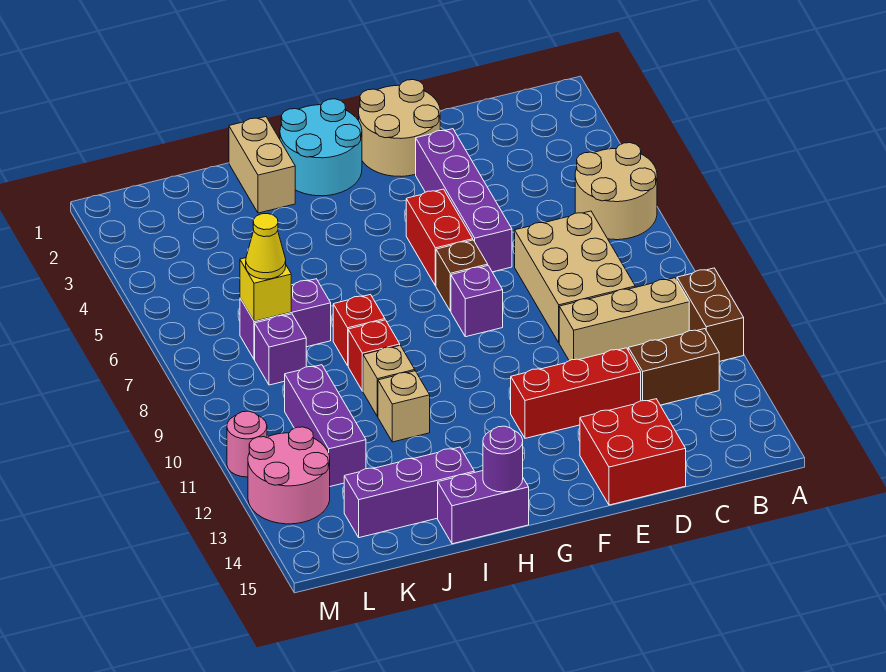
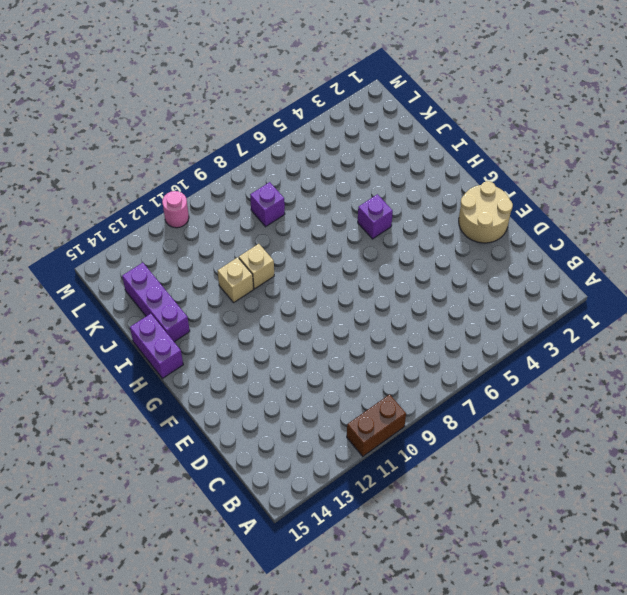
purple brick H5 level 1 -> purple brick F8 level 1
none -> tan round brick A5:B6 level 1
none -> tan brick B10:D10 level 1
none -> brown brick B12:C12 level 1

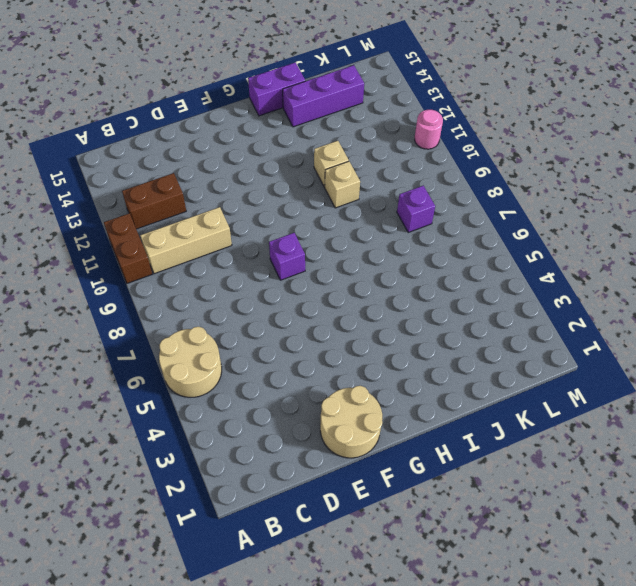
none -> tan brick C7:D9 level 1
none -> red brick D12:F12 level 1
none -> red brick D14:E15 level 1

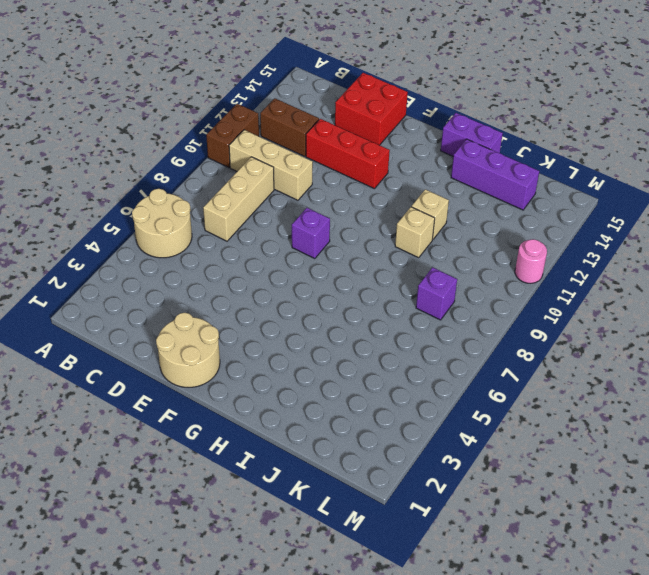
tan brick C7:C9 level 1 -> tan brick C7:D9 level 1
none -> purple brick E3:E6 level 1
none -> red brick F5:F6 level 1
none -> brown brick F7 level 1

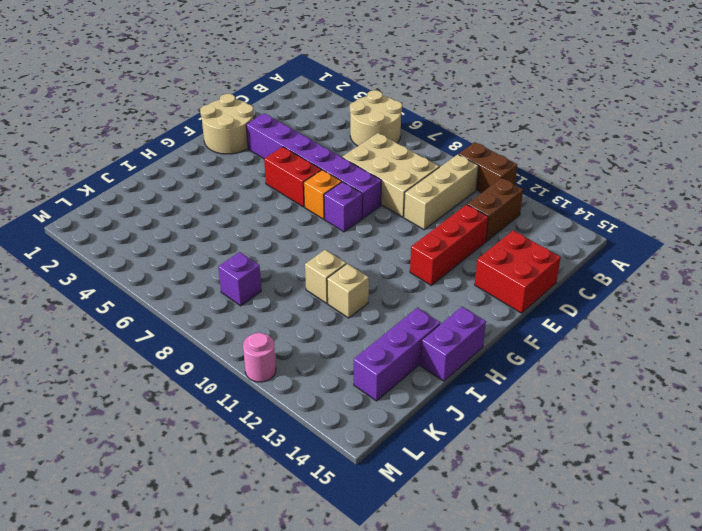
purple brick E3:E8 level 1 -> purple brick E3:E6 level 1
orange brick F7 level 1 -> brown brick F7 level 1
none -> cyan round brick G1:H2 level 1
none -> tan brick I1:I2 level 1
none -> red brick I8 level 1

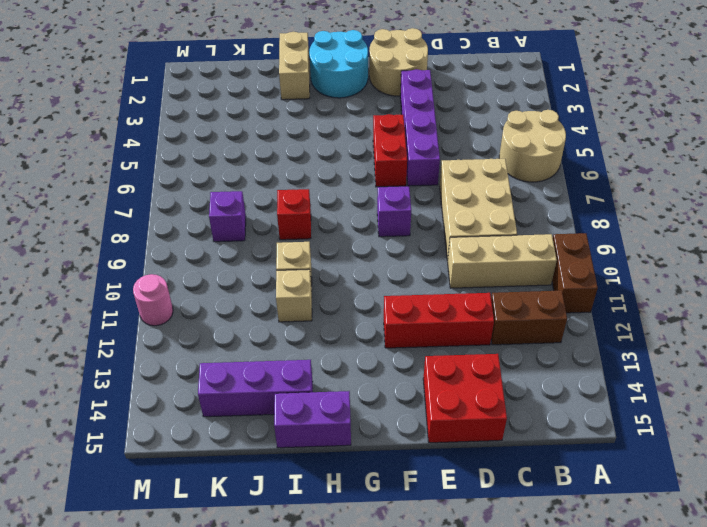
none -> brown brick F7 level 1
none -> red brick I9 level 1
none -> purple brick J7:K7 level 1

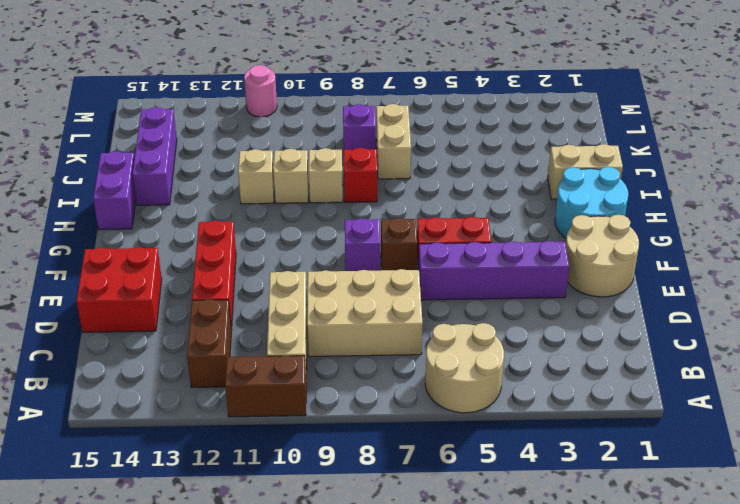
tan brick I9 level 1 -> red brick I9 level 1
tan brick J7:K7 level 1 -> purple brick J7:K7 level 1
none -> purple brick K10:K12 level 1
none -> pink round brick L12:M13 level 1
none -> purple round brick H15 level 2

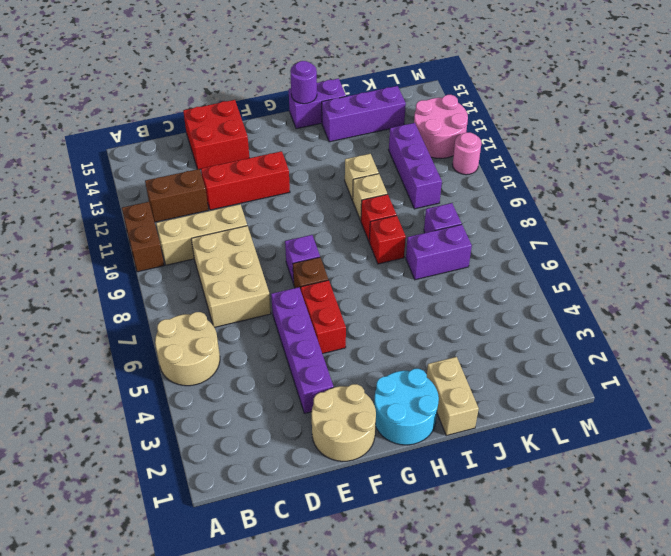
none -> yellow brick K7 level 2
none -> yellow cone K7 level 3

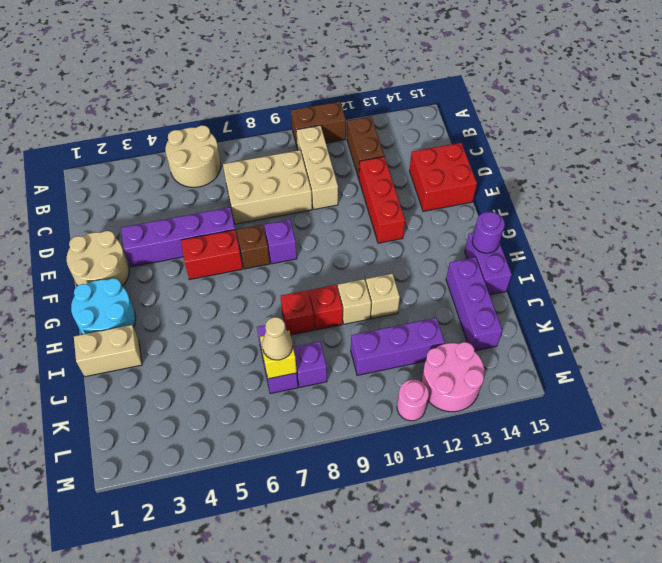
tan cone K7 level 3 -> yellow cone K7 level 3

